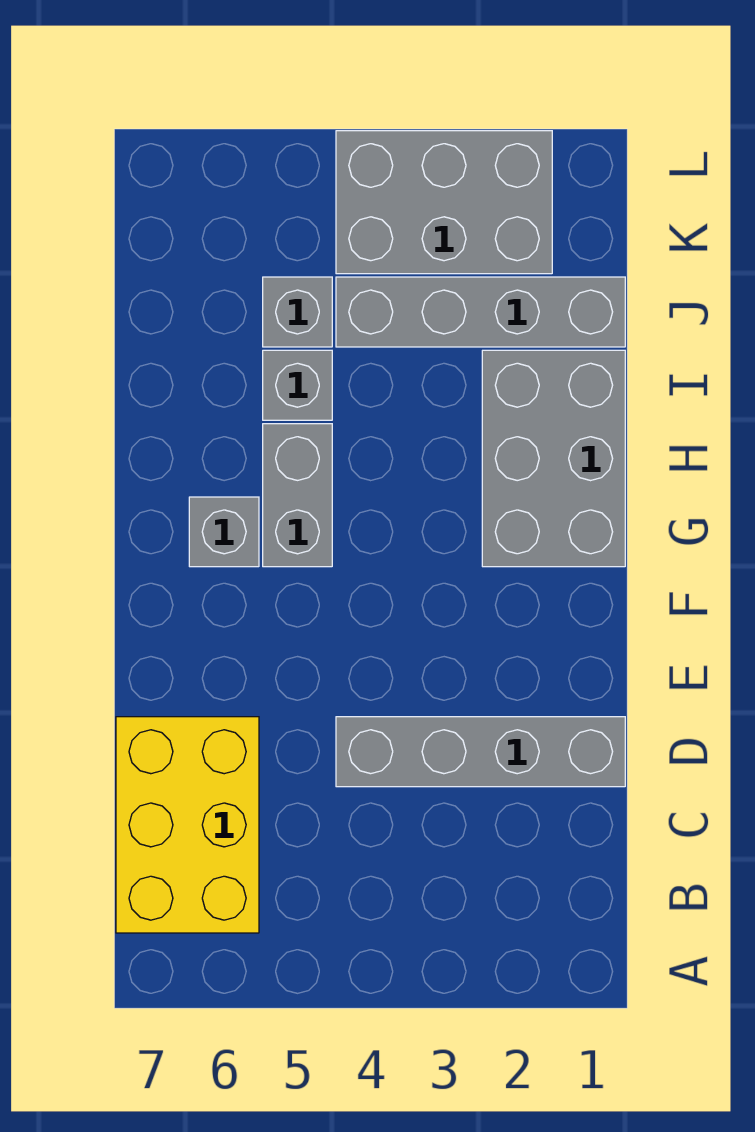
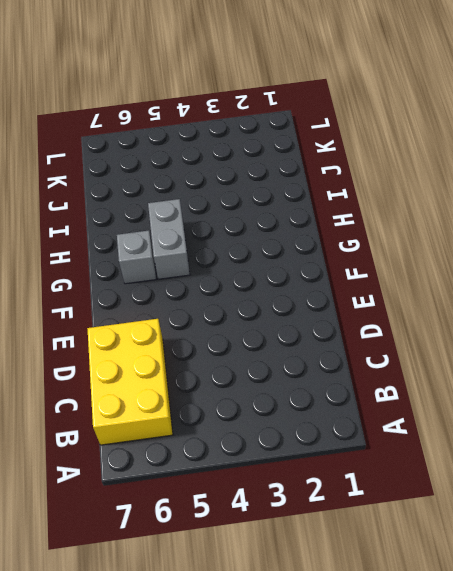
none -> grey brick D1:D4 level 1
none -> grey brick G1:I2 level 1

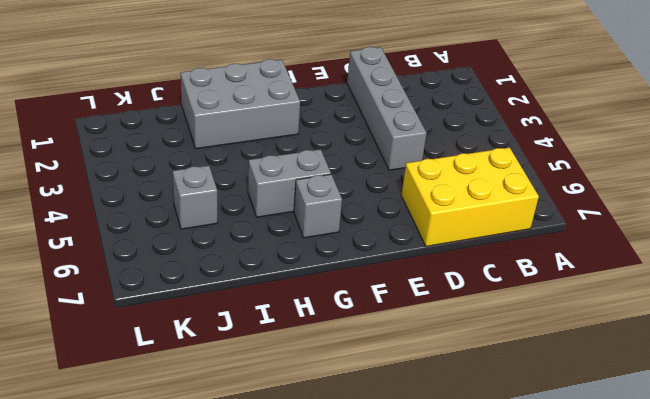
none -> grey brick I5 level 1
none -> grey brick J1:J4 level 1

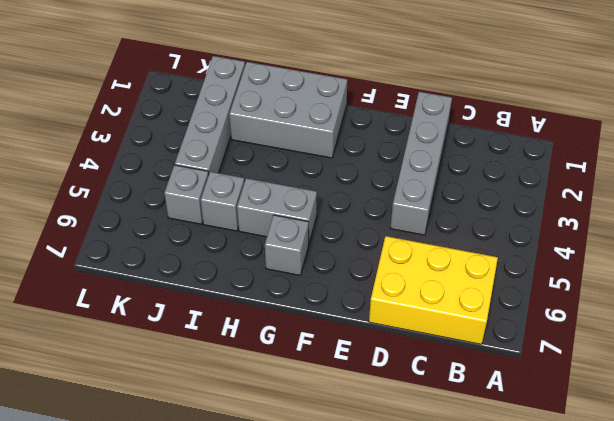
none -> grey brick K2:L4 level 1

